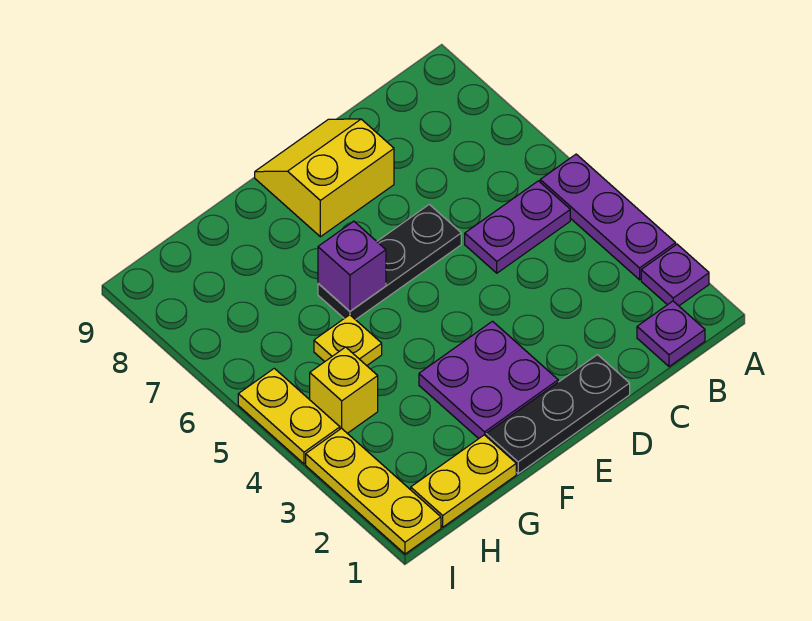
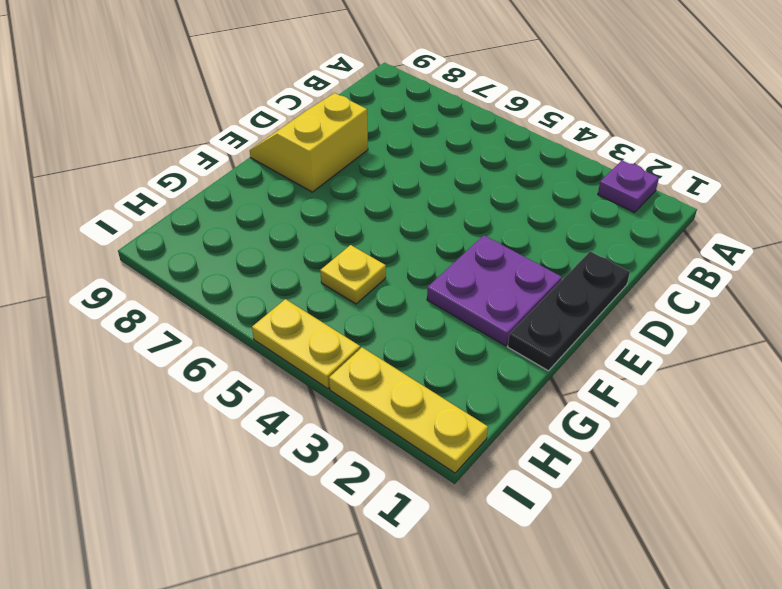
none -> purple plate A3:A5 level 1
none -> purple plate B1 level 1
none -> purple plate B5:C5 level 1

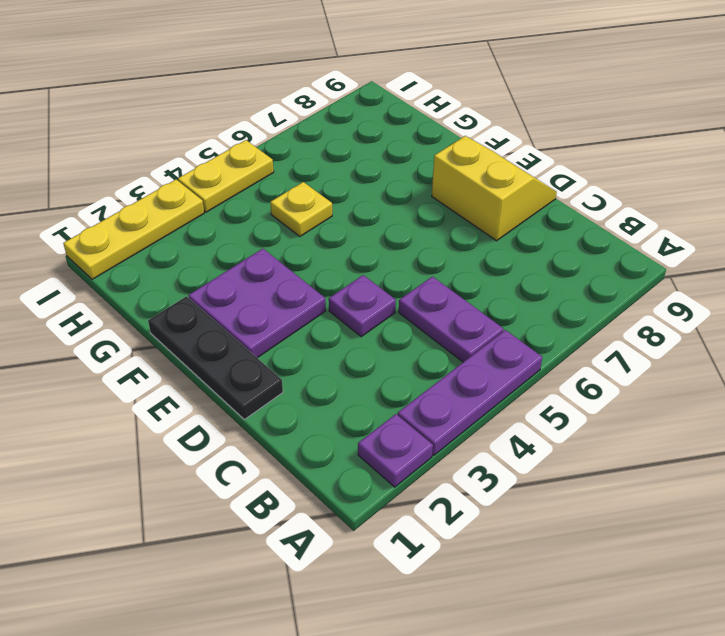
purple plate D4 level 1 -> purple plate B1 level 1
none -> black plate D6:F6 level 1
none -> yellow plate G1:H1 level 1
none -> yellow brick H4 level 1

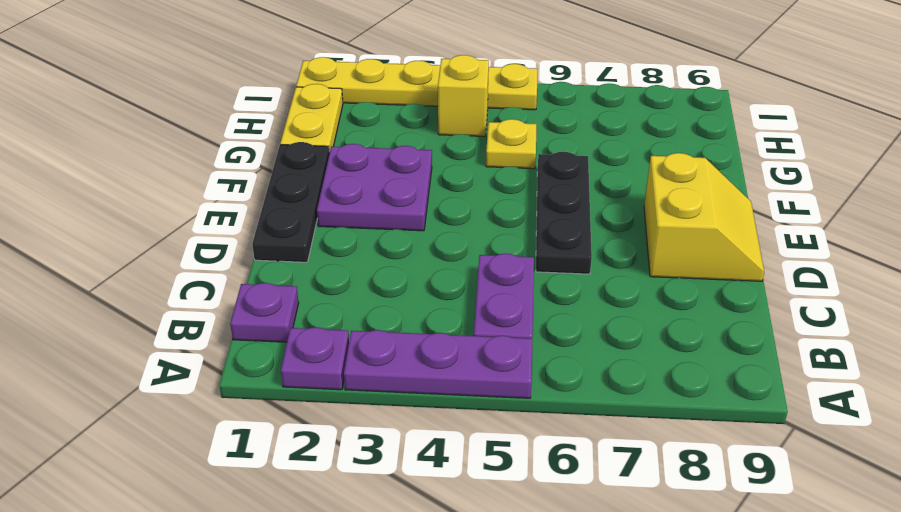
none -> purple brick F6 level 2

